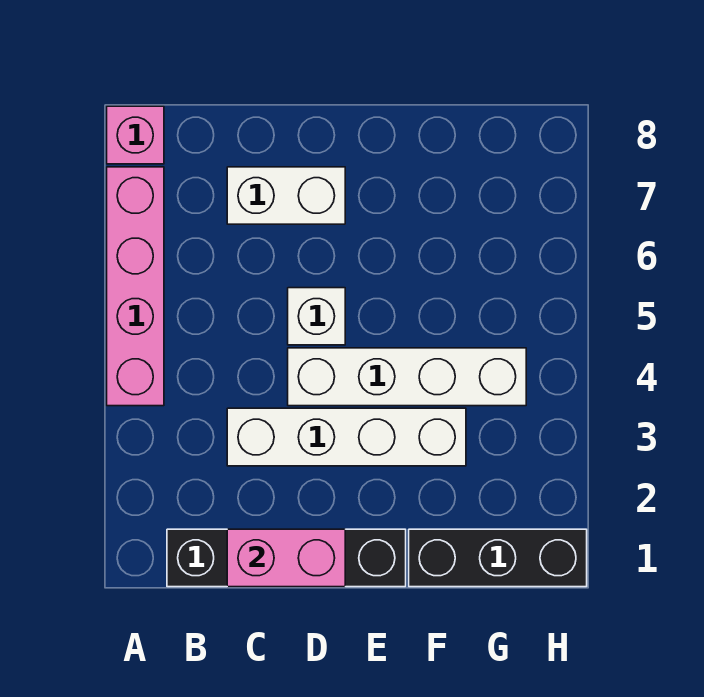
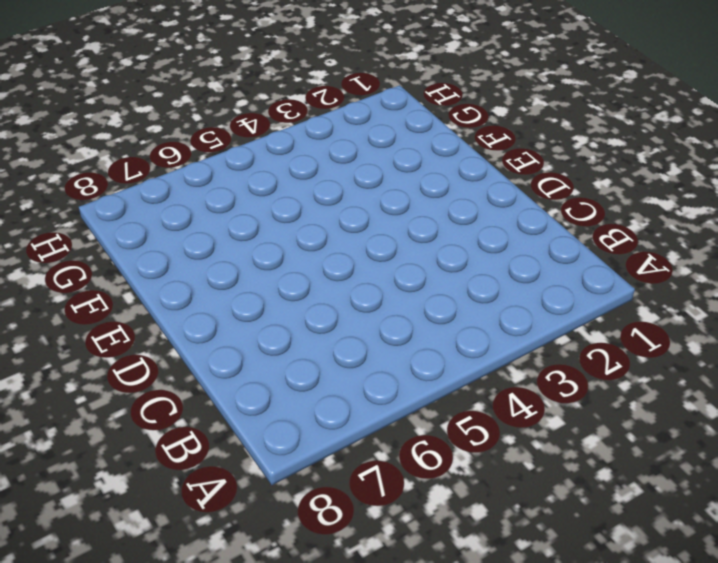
none -> pink brick A4:A7 level 1
none -> pink brick A8 level 1

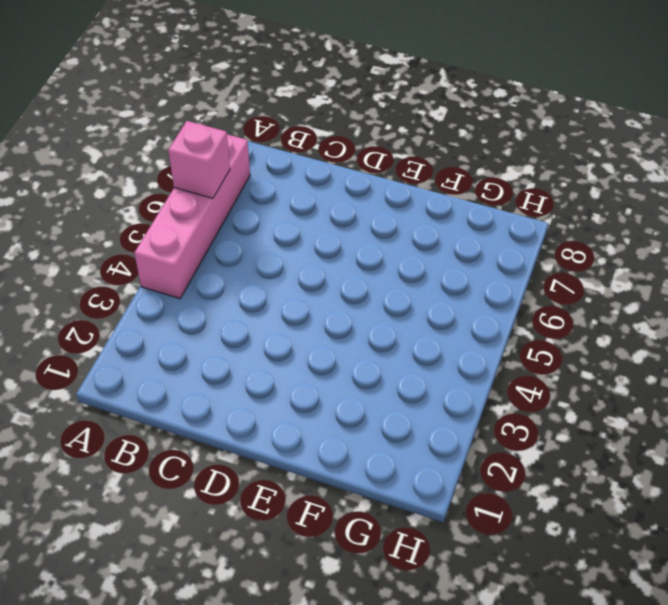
pink brick A6 level 2 -> pink brick A8 level 1
none -> black brick B1:E1 level 1
none -> white brick C3:F3 level 1

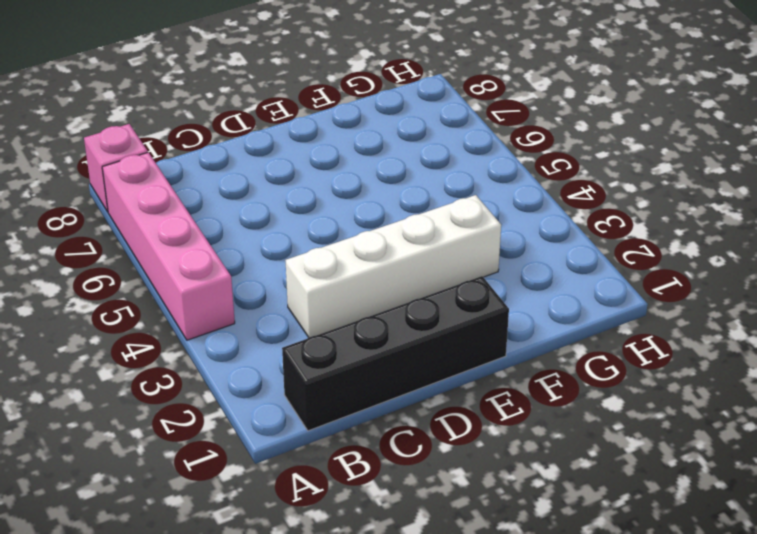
none -> white brick C7:D7 level 1
none -> white brick D4:G4 level 1

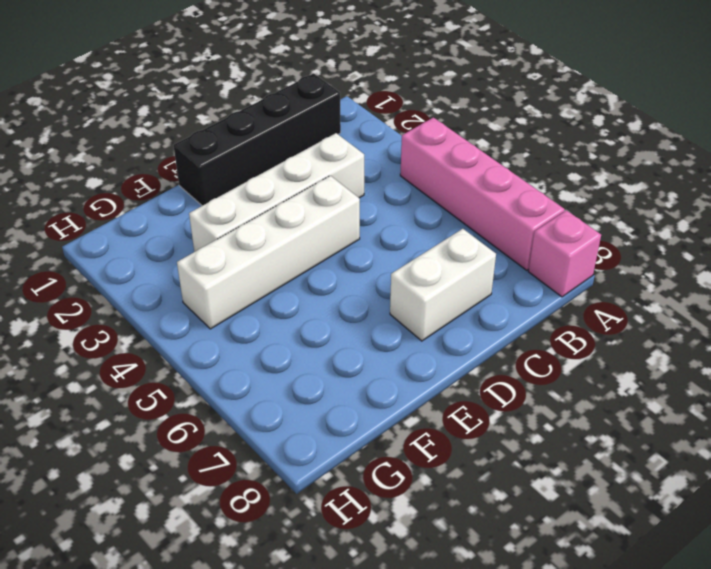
none -> white brick D5 level 1
none -> black brick F1:H1 level 1

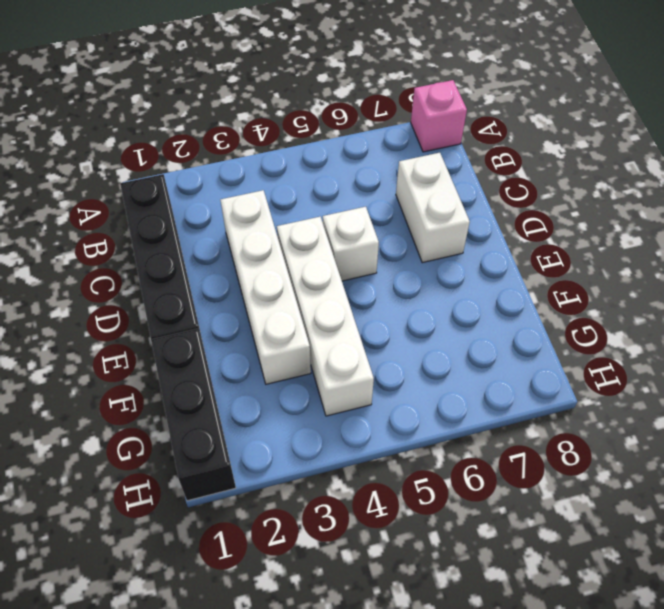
none -> pink brick A4:A7 level 1
none -> pink brick C1:D1 level 2

